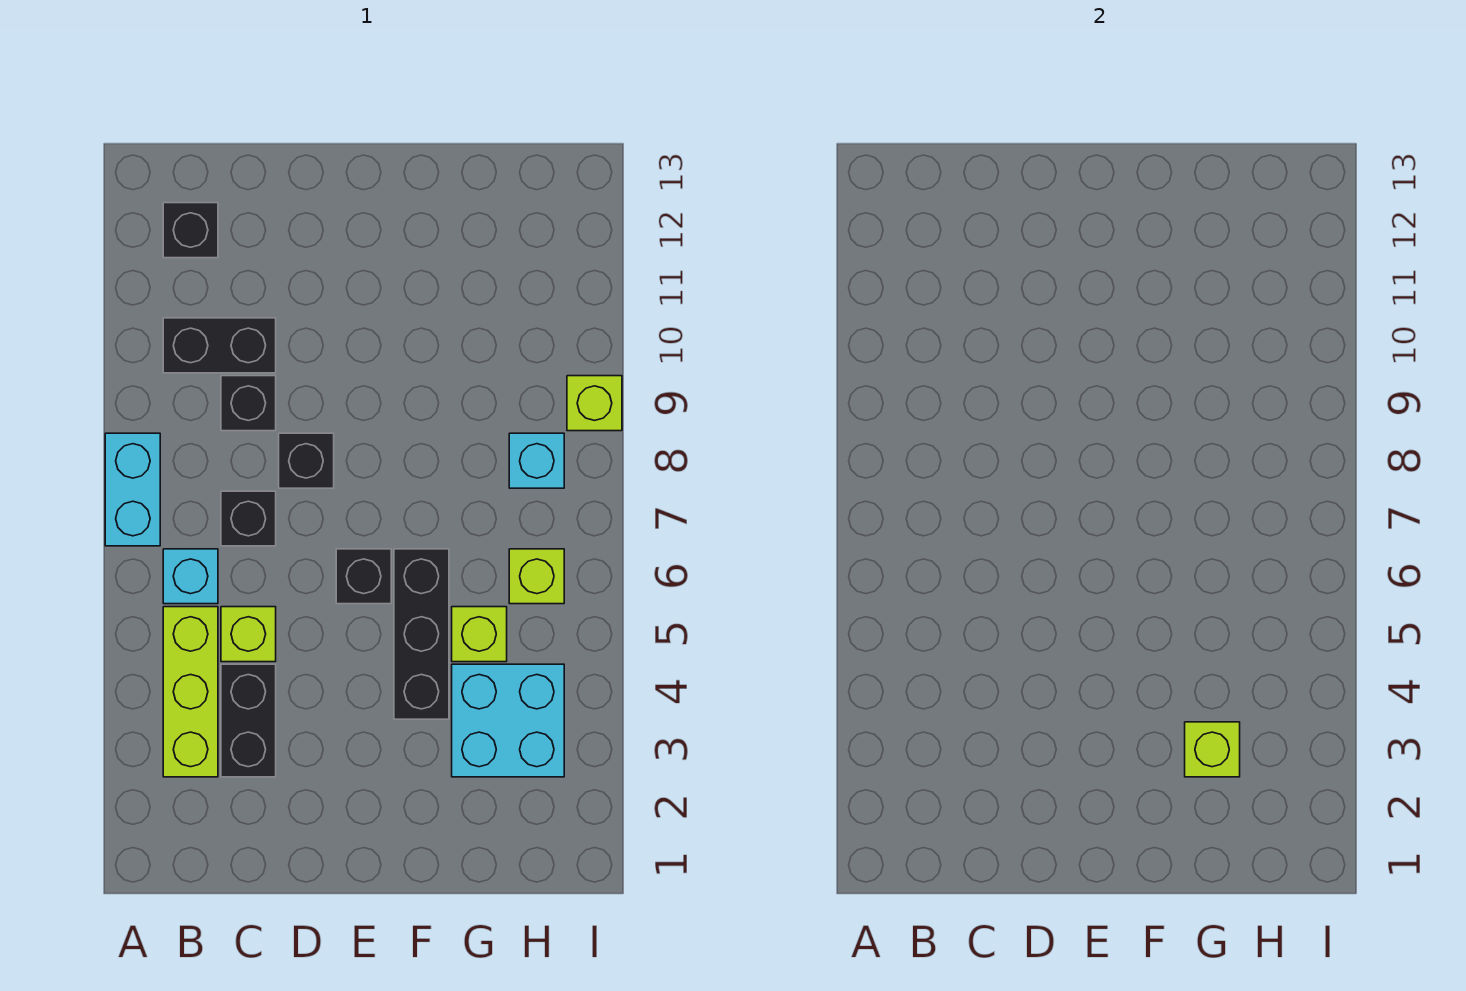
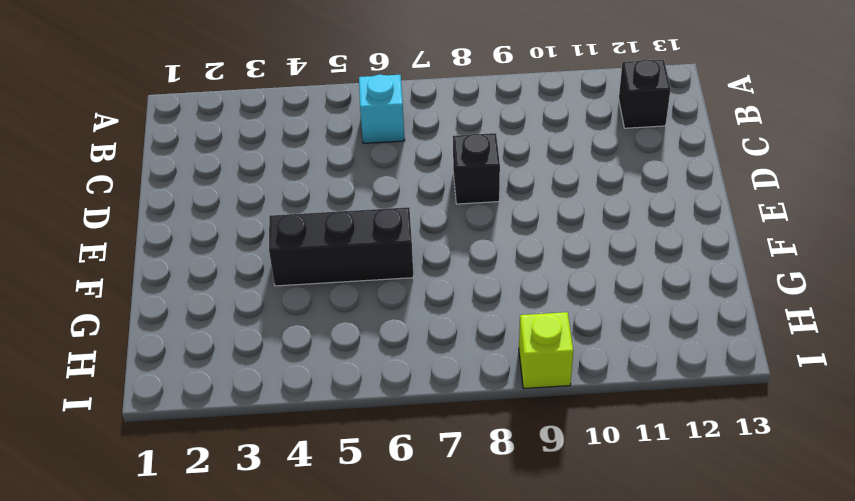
none -> cyan brick A7:A8 level 1
none -> lime brick B3:B5 level 1
none -> black brick B10:C10 level 1

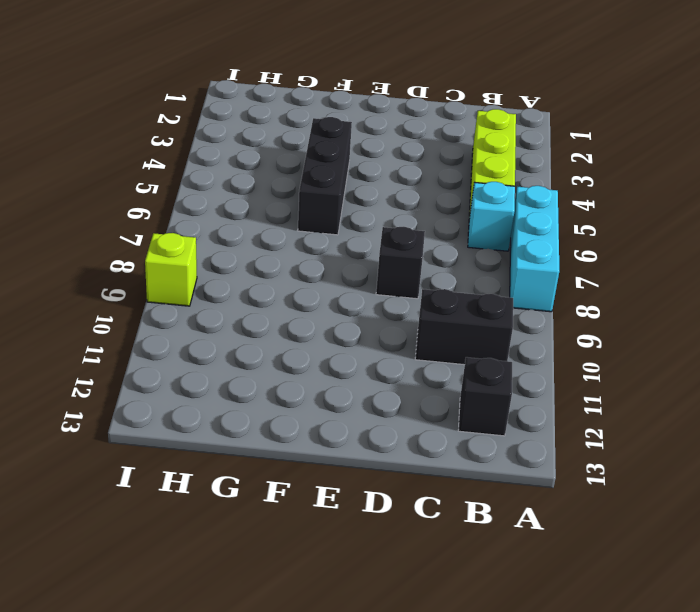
cyan brick A6:A8 level 1 -> cyan brick A7:A8 level 1
none -> black brick C3:C4 level 1
none -> lime brick C5 level 1
none -> black brick C7 level 1

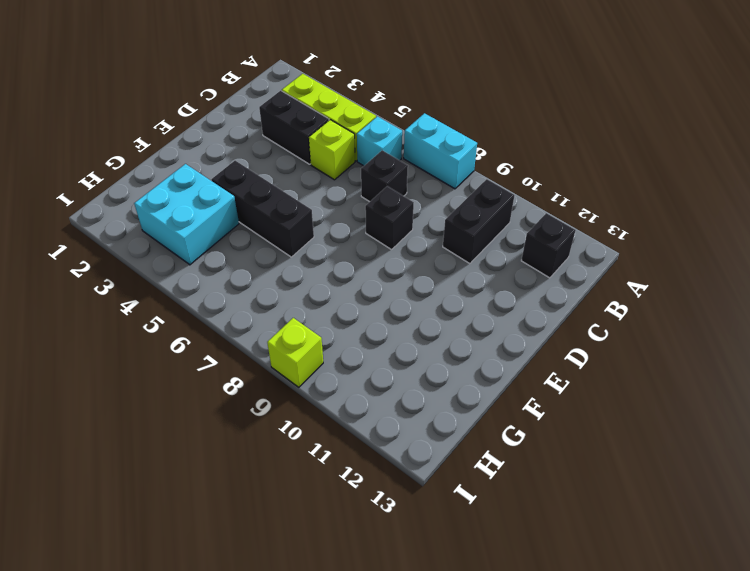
none -> black brick C9 level 1
none -> black brick E6 level 1
none -> lime brick G5 level 1

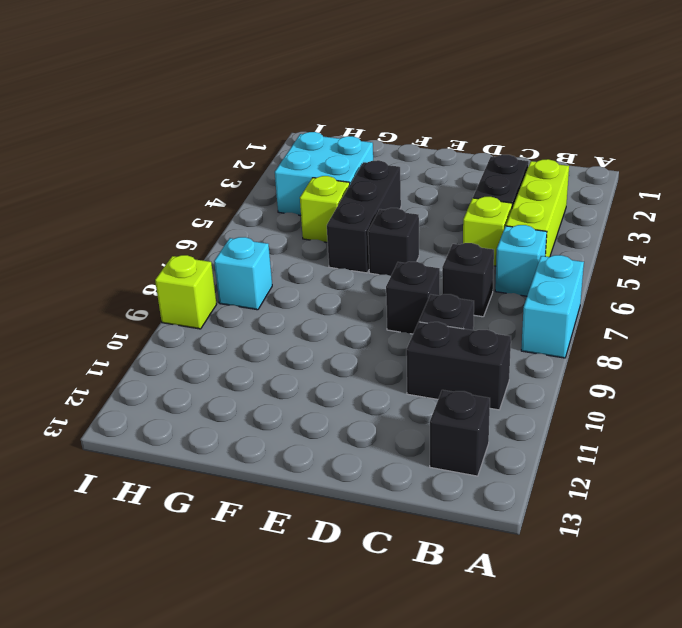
none -> lime brick H6 level 1
none -> lime brick G3 level 2

